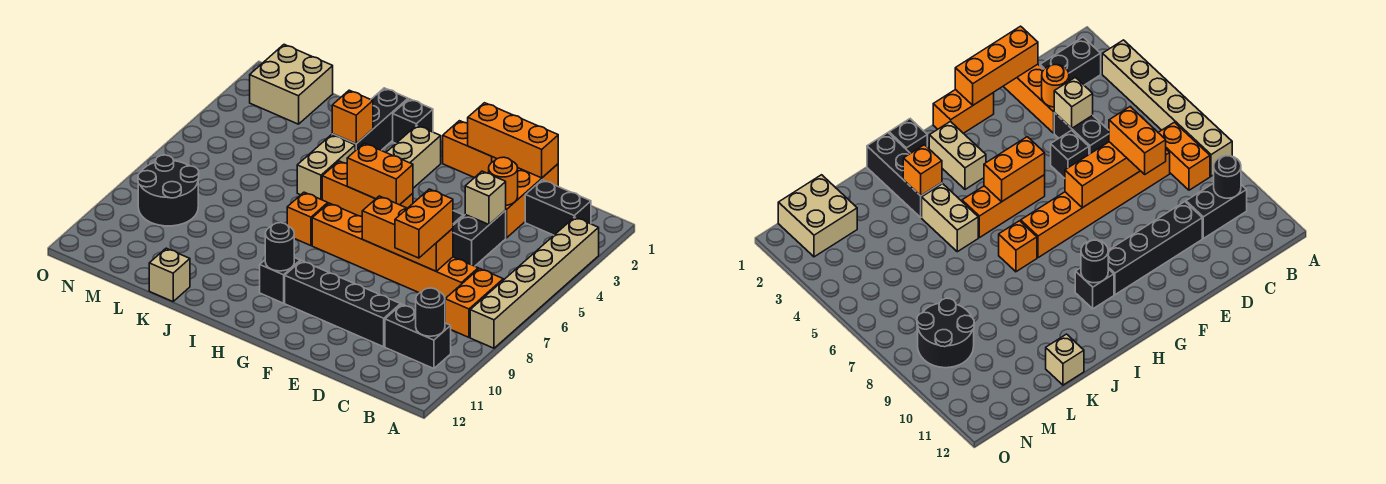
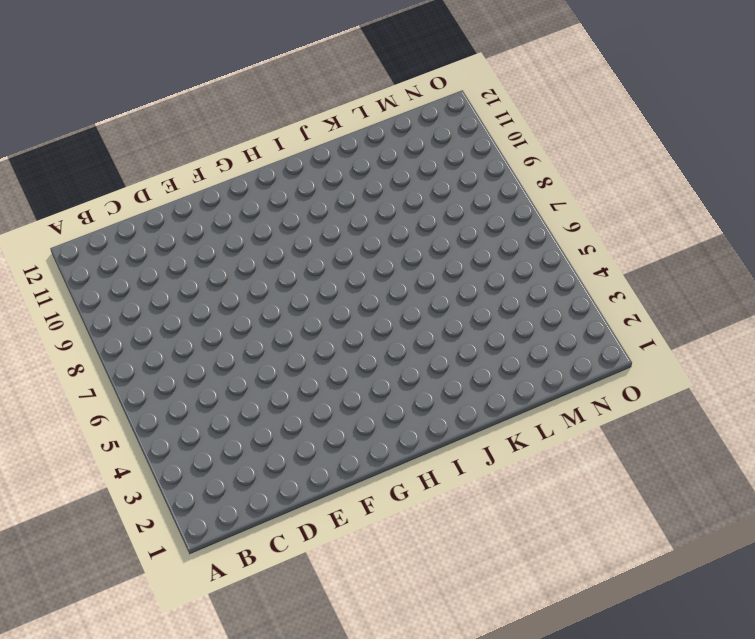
none -> tan brick A3:A8 level 1
none -> black brick B2:C2 level 1
none -> orange brick B7:B8 level 1

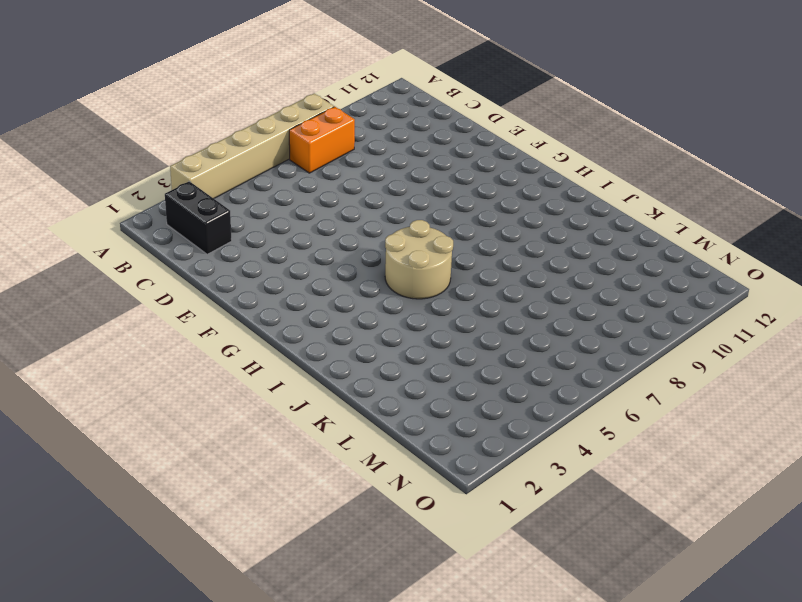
tan round brick H5:I6 level 1 -> orange brick G5:I5 level 1
none -> black brick B10:C10 level 1
none -> orange brick C7:H7 level 1
none -> orange brick D1:D3 level 1

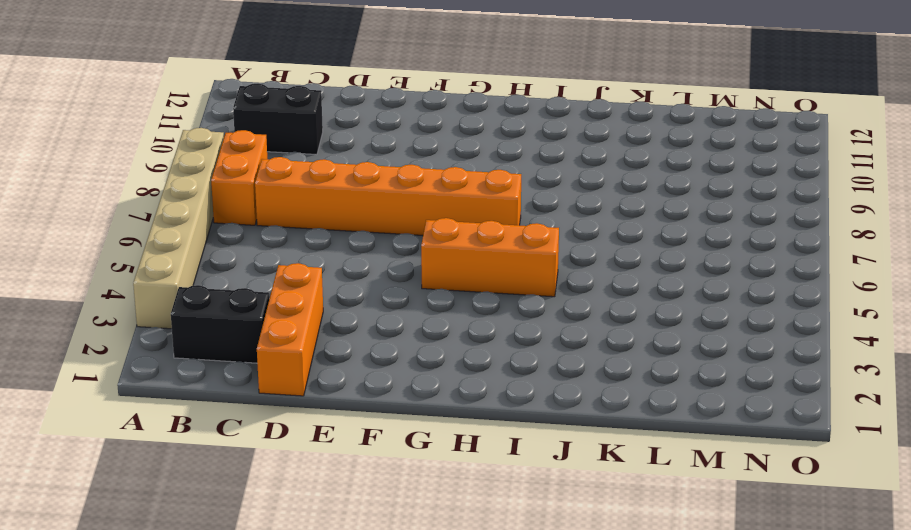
none -> black brick D4:D5 level 1
none -> black brick D10:G10 level 1
none -> black brick E5 level 1

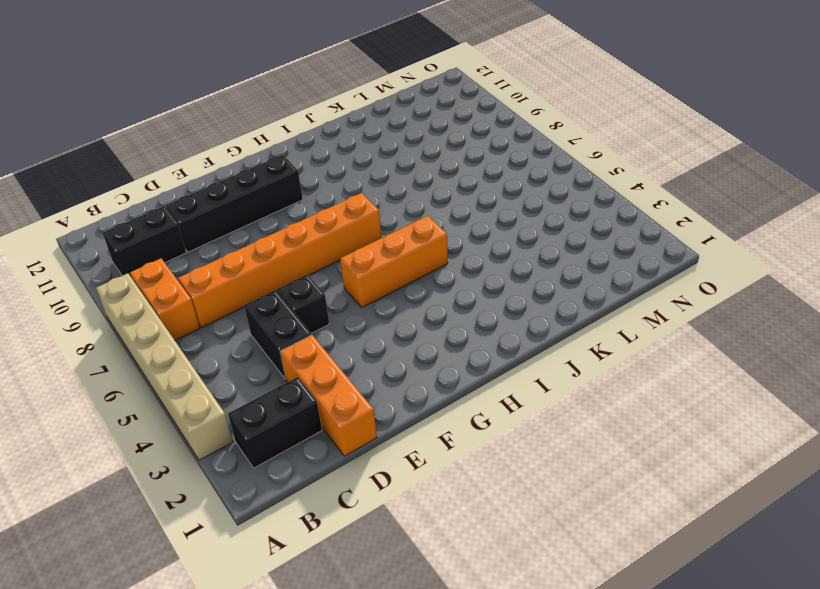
none -> orange brick F1:G1 level 1
none -> tan brick H2:H3 level 1
none -> black brick H10 level 1

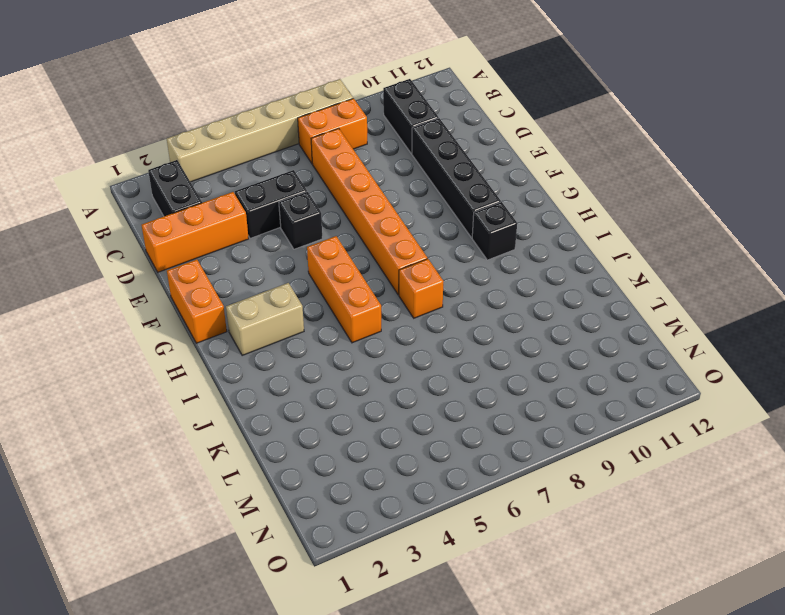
none -> black brick I1 level 1
none -> black brick J1:J3 level 1
none -> tan brick J4:J5 level 1

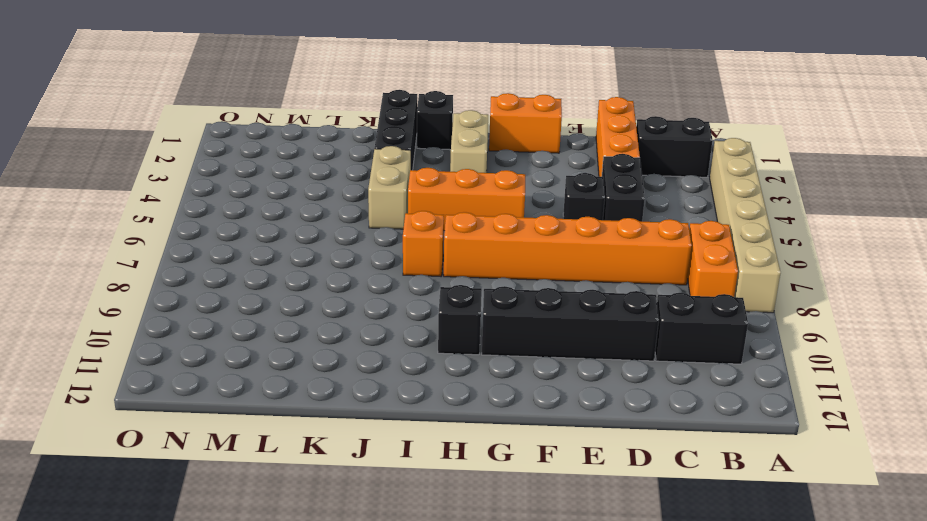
none -> tan brick K12 level 1
none -> tan brick M1:N2 level 1
none -> black round brick M8:N9 level 1

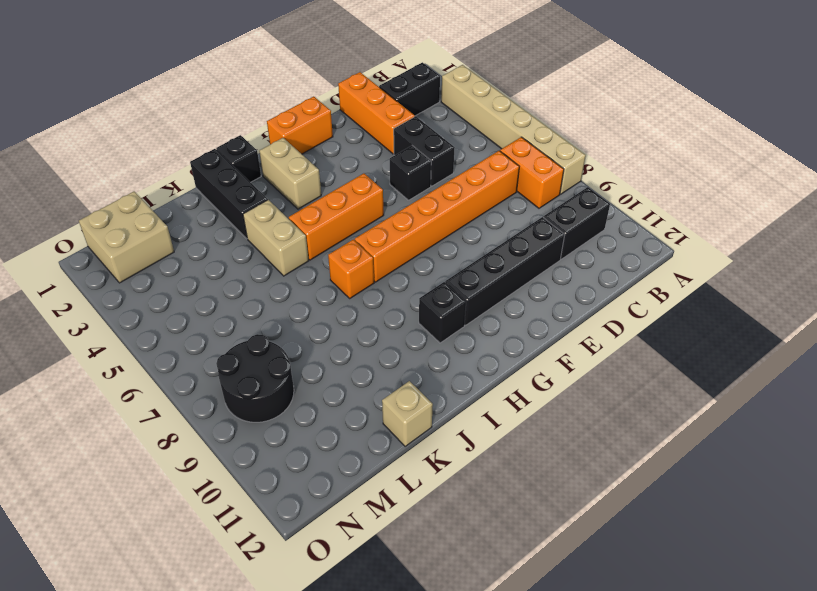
none -> black round brick B10 level 2
none -> orange brick D1:F1 level 2
none -> orange round brick D3 level 2

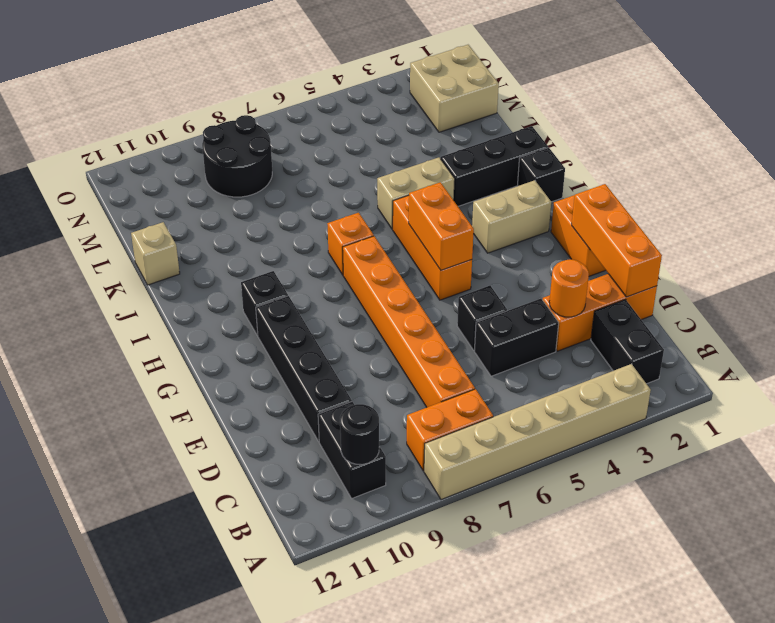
none -> tan brick D4 level 2
none -> orange brick D7:F7 level 2
none -> black round brick H10 level 2

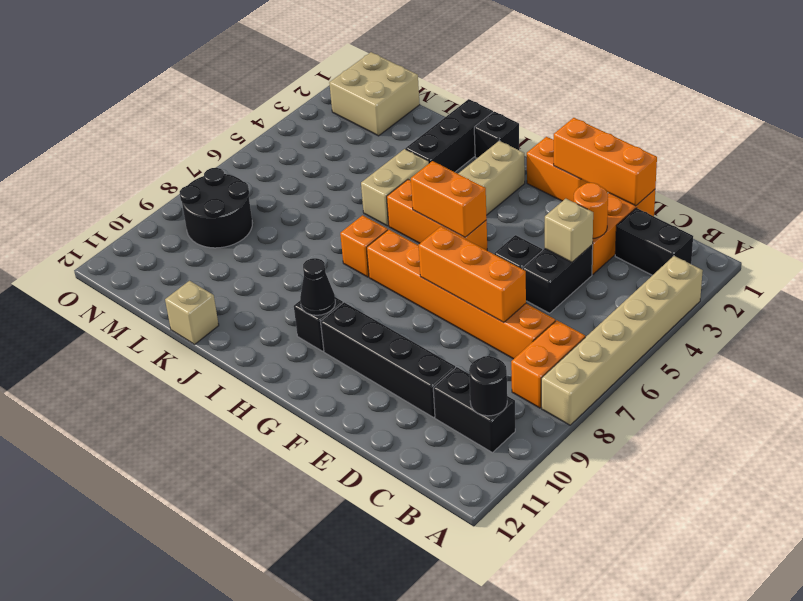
black cone H10 level 2 -> black round brick H10 level 2
none -> orange brick J3 level 2
none -> orange brick D7:D8 level 3

